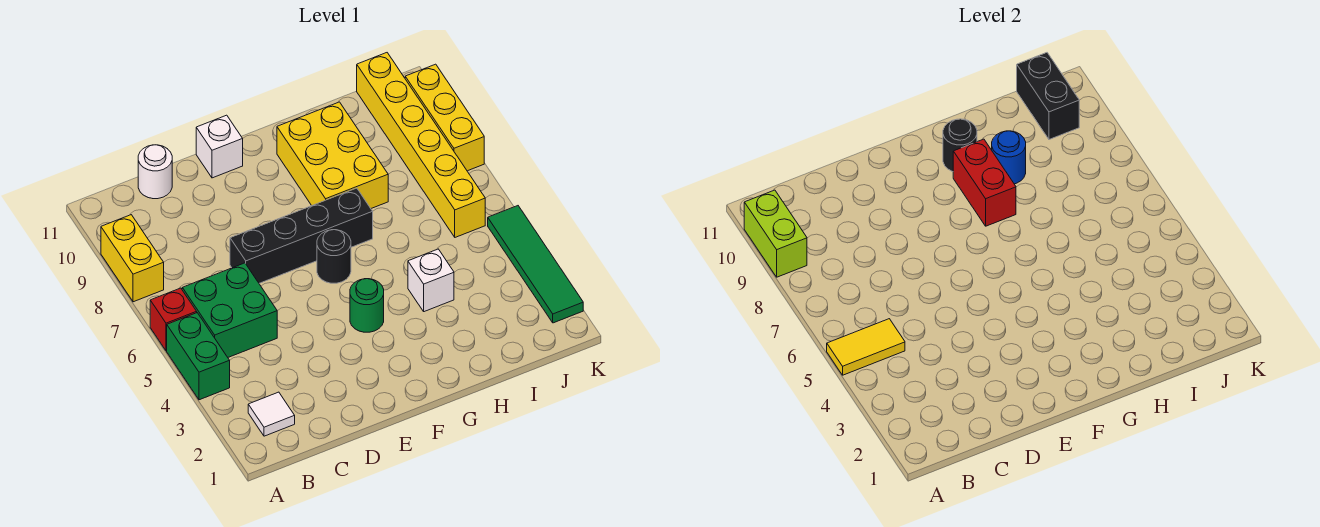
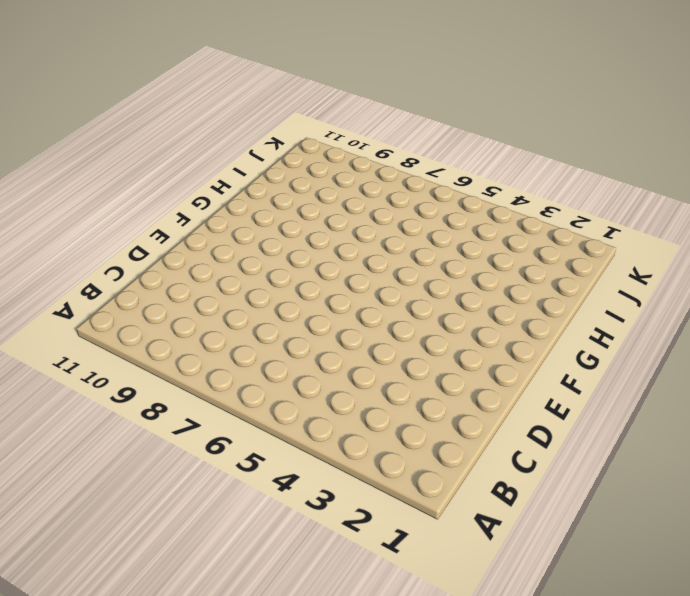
none -> green brick A4:A5 level 1
none -> red brick A6 level 1
none -> yellow brick A8:A9 level 1

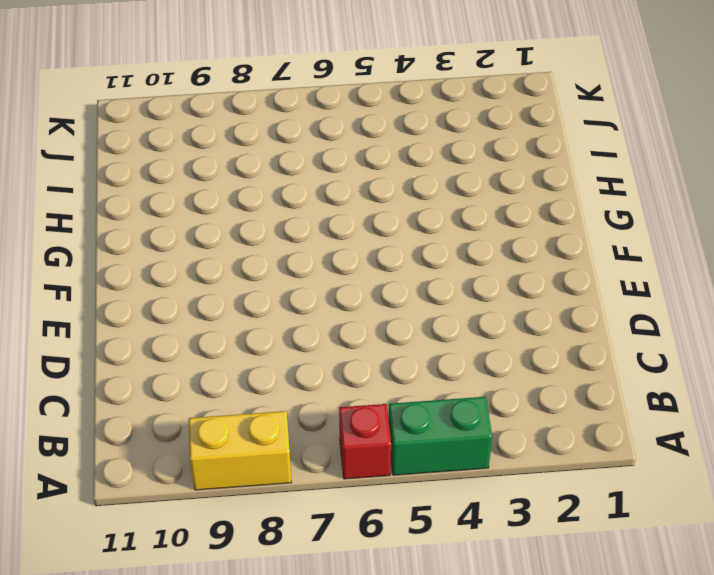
none -> white tile B2 level 1
none -> green brick B5:C6 level 1
none -> white round brick C11 level 1

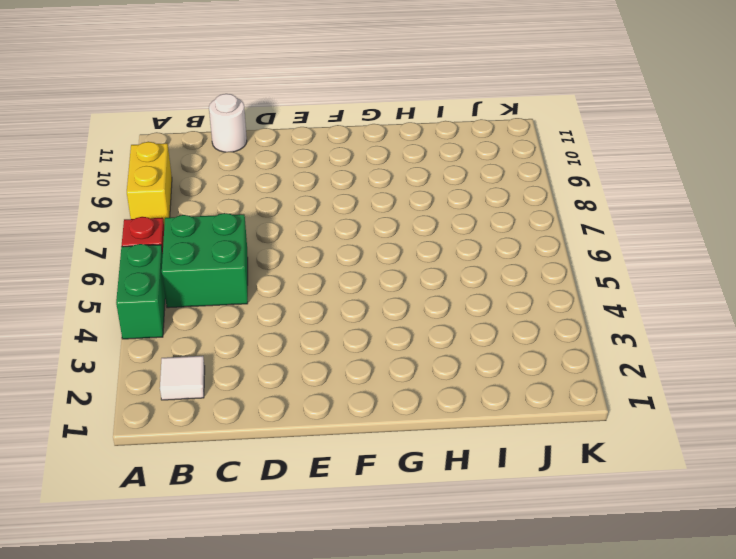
none -> black brick D7:G7 level 1
none -> white brick E11 level 1
none -> green round brick F4 level 1

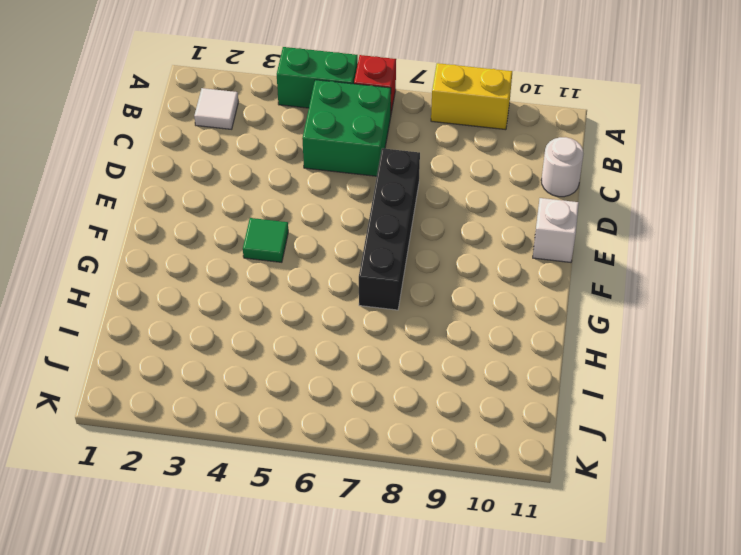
green tile F4 level 1 -> green round brick F4 level 1
none -> black round brick F6 level 1
none -> yellow brick G8:H10 level 1
none -> white brick H4 level 1

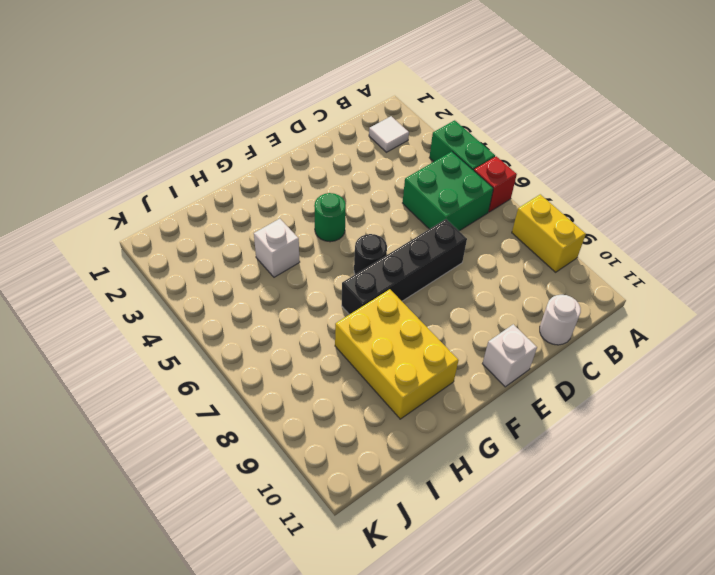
none -> yellow brick J6:J11 level 1
none -> green tile K2:K5 level 1
none -> yellow brick K8:K10 level 1

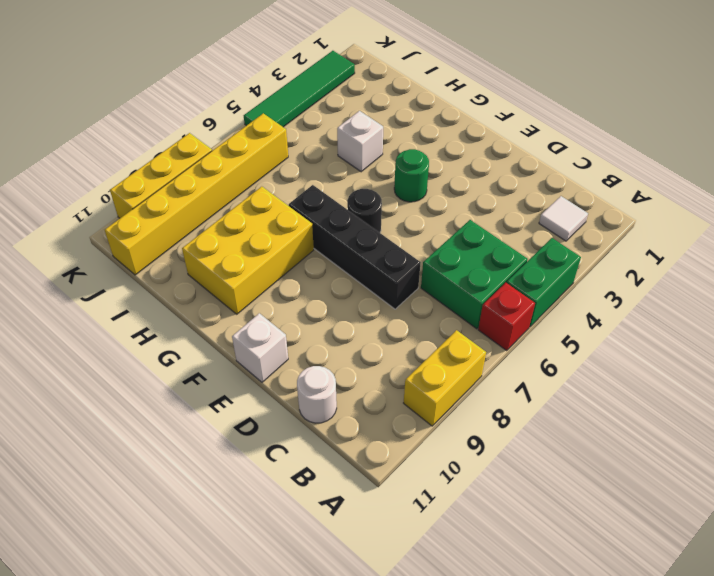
none -> yellow tile A5:B5 level 2
none -> lime brick A9:A10 level 2
none -> red brick G8:G9 level 2

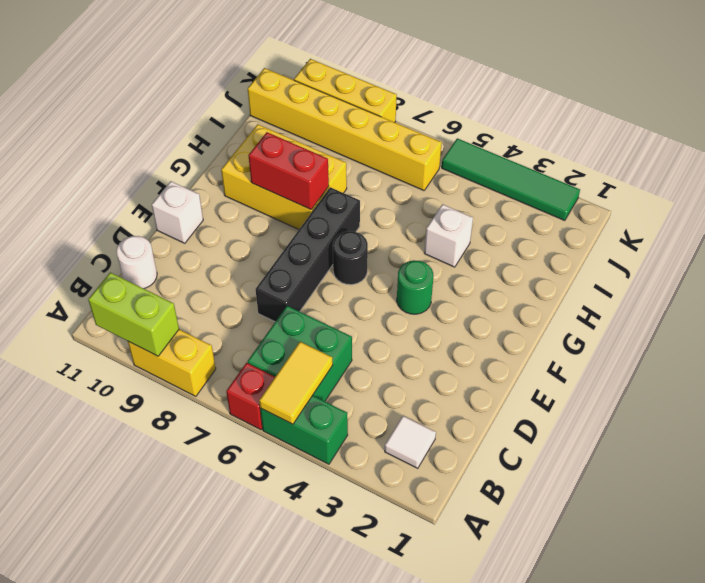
none -> black round brick G10 level 2
none -> blue round brick H9 level 2
none -> black brick J10:J11 level 2

